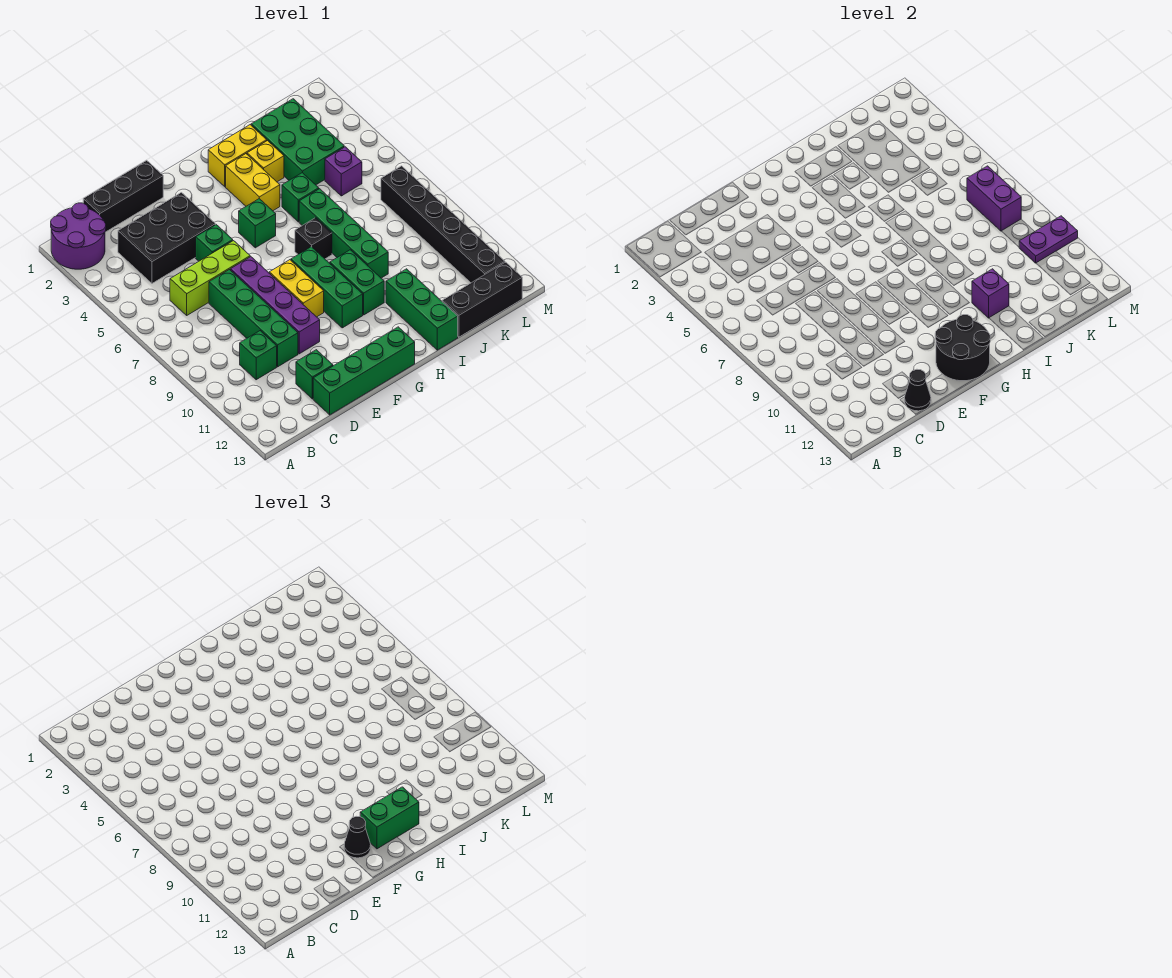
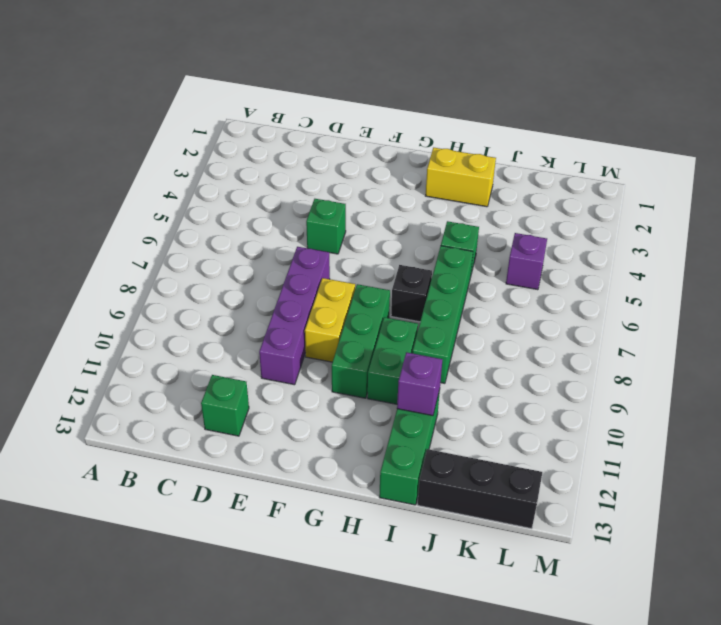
none -> purple round brick A1:B2 level 1
none -> black brick C1:E1 level 1
none -> black brick C3:E4 level 1
none -> lime brick C6:E6 level 1

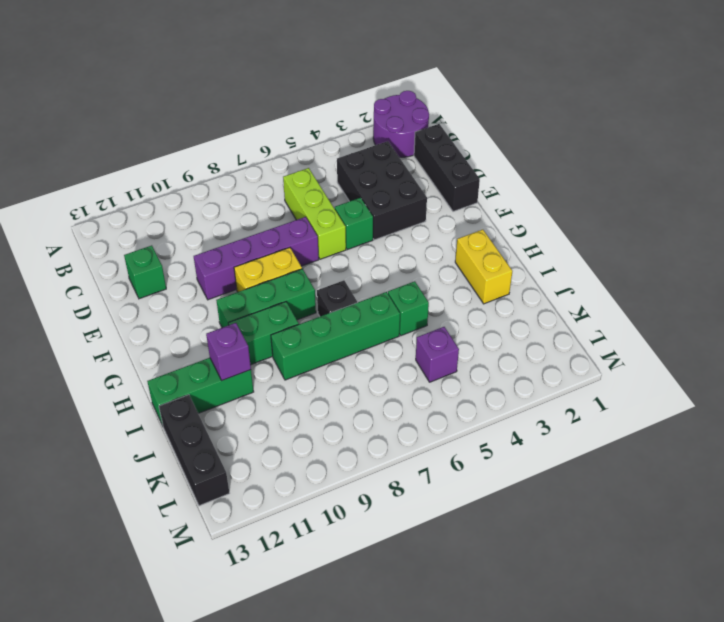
none -> green brick C10 level 1
none -> green brick D7:D10 level 1
none -> green brick D13:G13 level 1
none -> green brick G5 level 1

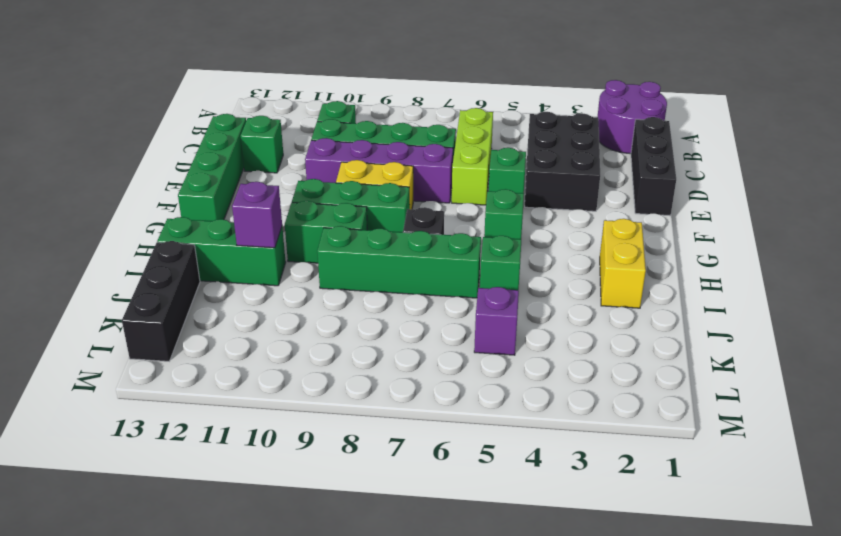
none -> yellow brick H3:H4 level 1
none -> yellow brick I3 level 1
none -> green brick J2:K4 level 1
none -> black brick L7:L12 level 1

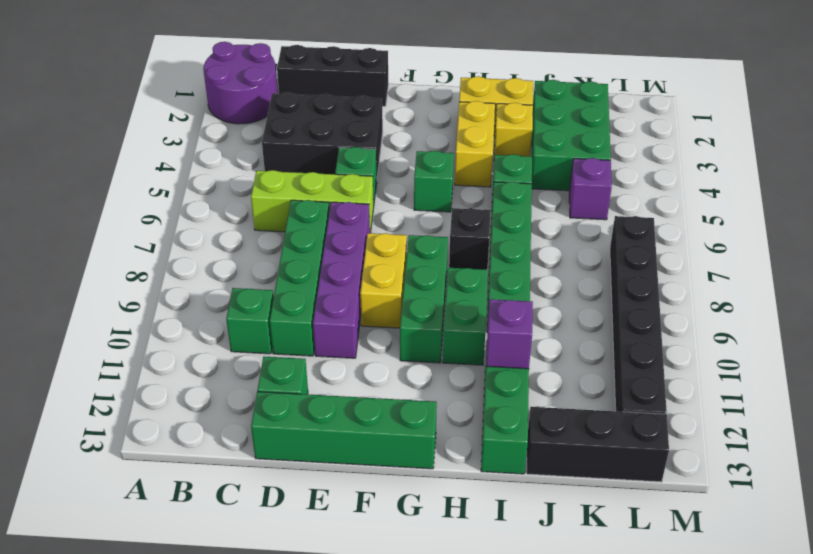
none -> black cone D13 level 2
none -> black round brick F12:G13 level 2
none -> purple brick L7:L8 level 2
none -> purple plate L10:M10 level 2

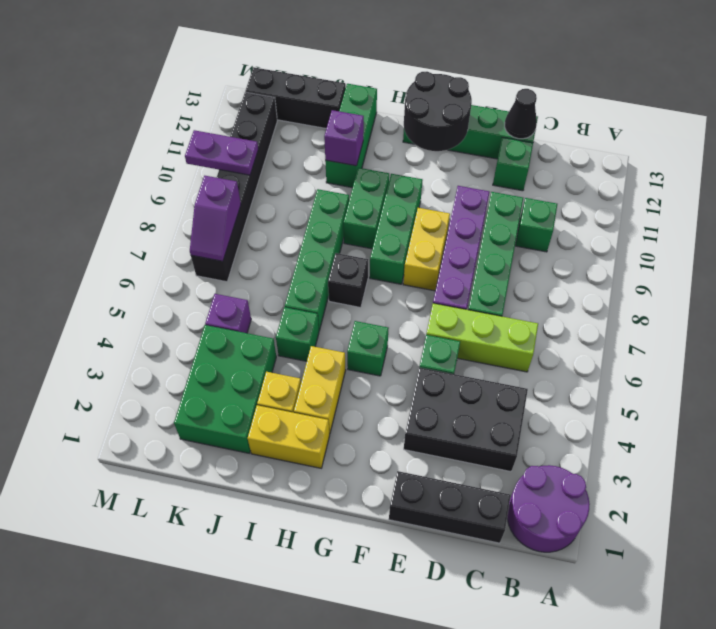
purple slope L7:L8 level 2 top 8 -> purple brick L7:L8 level 2
none -> black cone F12 level 3
none -> green brick G12:H12 level 3

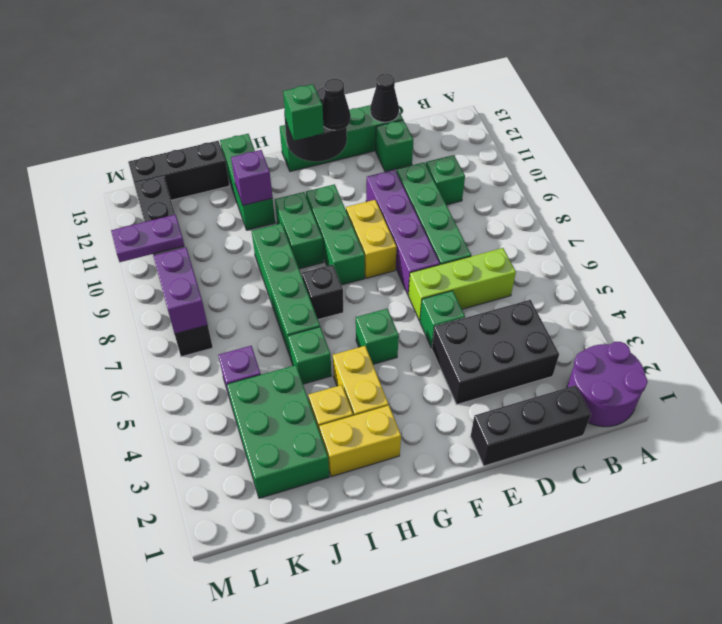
green brick G12 level 3 -> green brick G12:H12 level 3

